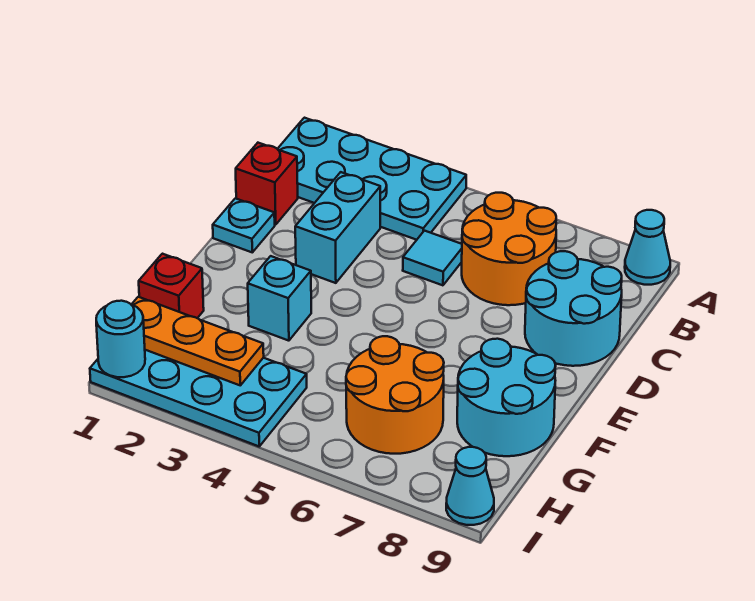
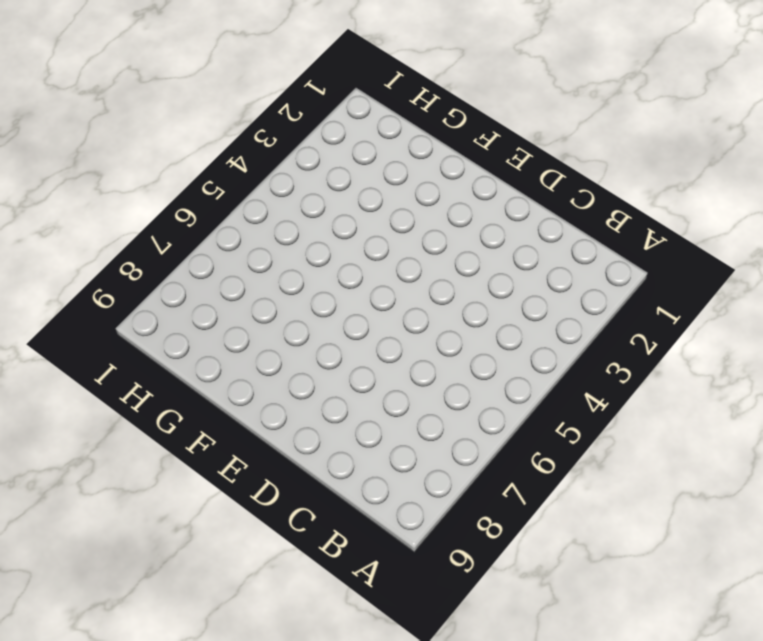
none -> cyan plate A1:B4 level 1
none -> cyan cone A9 level 1
none -> orange round brick B6:C7 level 1

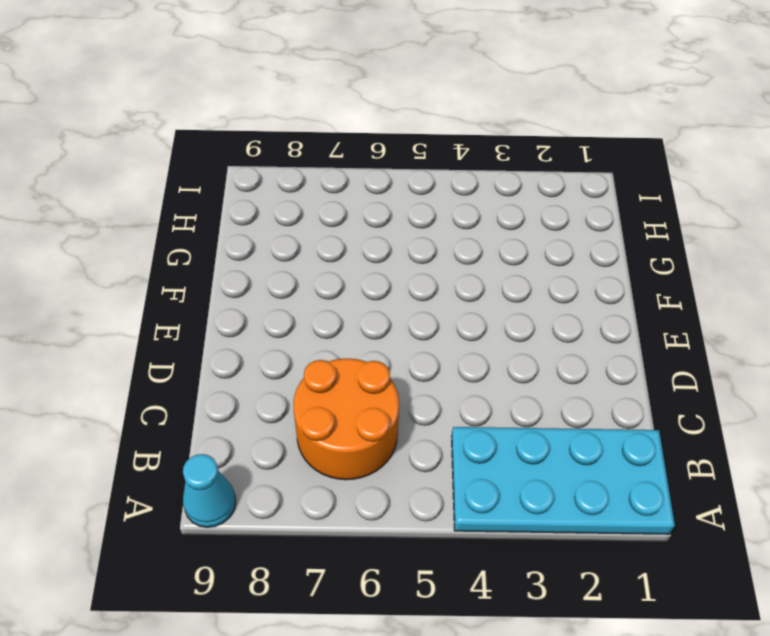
none -> red brick C1 level 1
none -> cyan brick C3:D3 level 1
none -> cyan tile C5 level 1

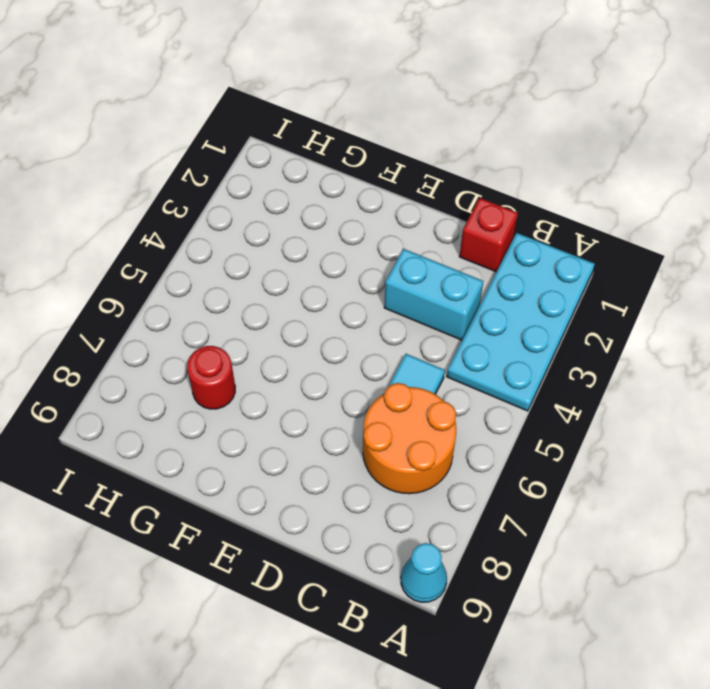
red round brick G7 level 1 -> orange round brick G6:H7 level 1
none -> cyan round brick C8:D9 level 1
none -> cyan plate D1 level 1
none -> cyan brick F3 level 1

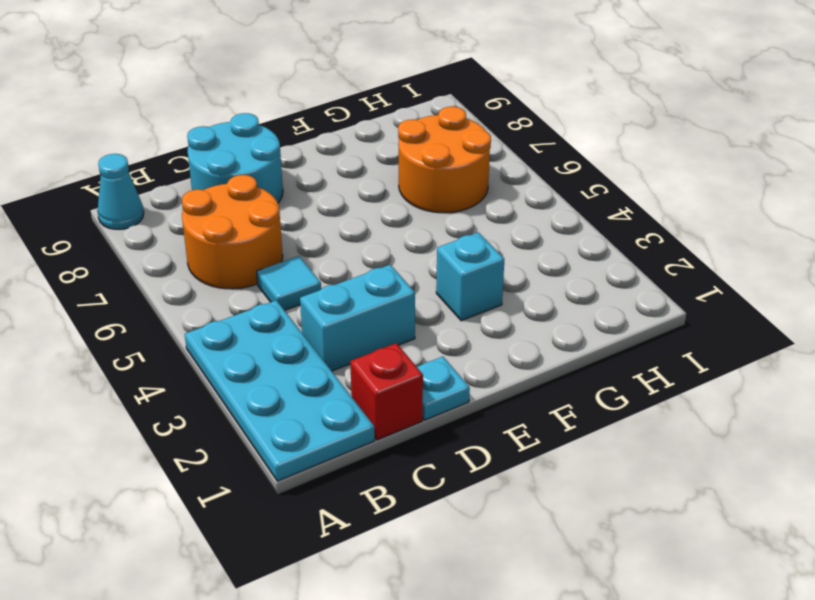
none -> cyan round brick F8:G9 level 1
none -> red brick G1 level 1
none -> cyan plate H1:I4 level 1

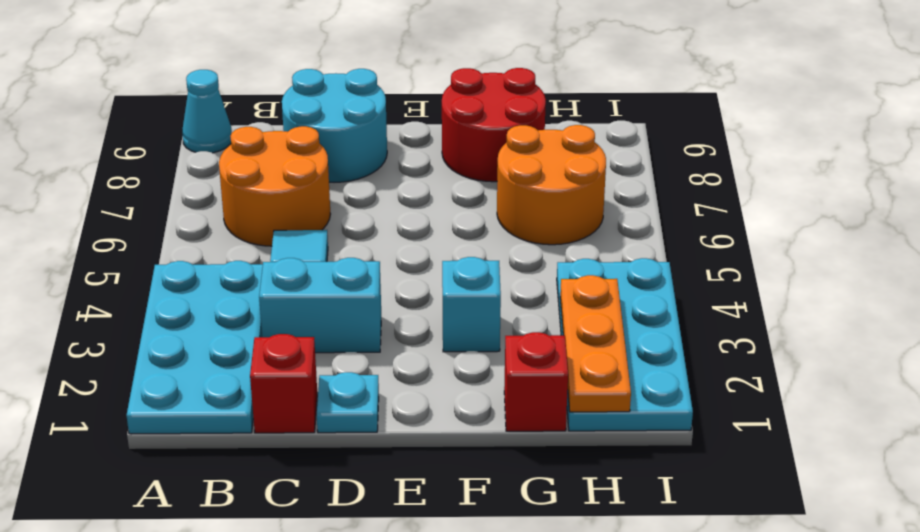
red round brick F8:G9 level 1 -> cyan round brick F8:G9 level 1
none -> cyan cone I9 level 1
none -> cyan round brick I1 level 2

